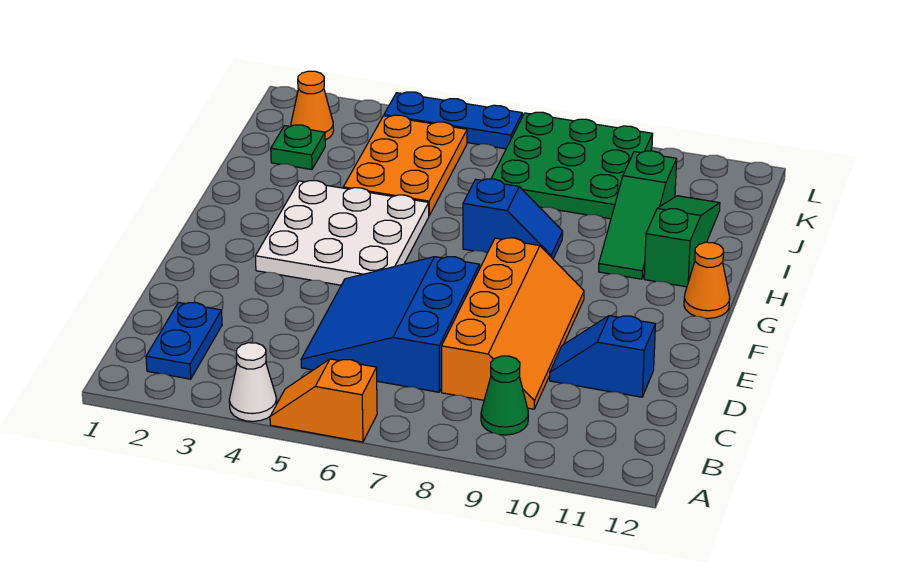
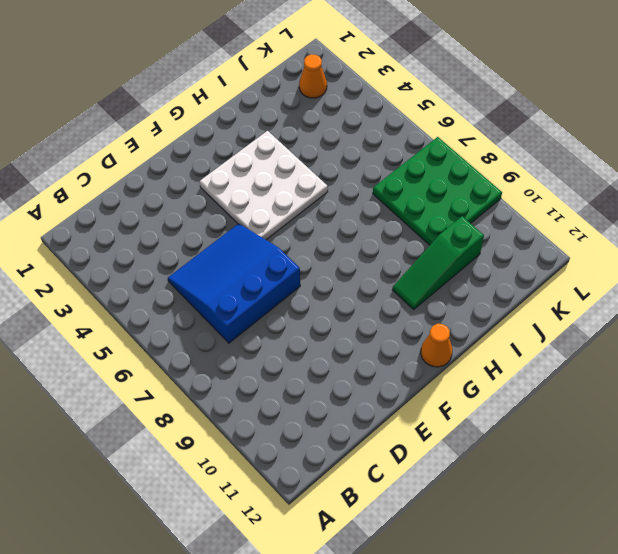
none -> white cone A4 level 1
none -> orange slope A5:A6 level 1 top 6
none -> blue plate B2:C2 level 1

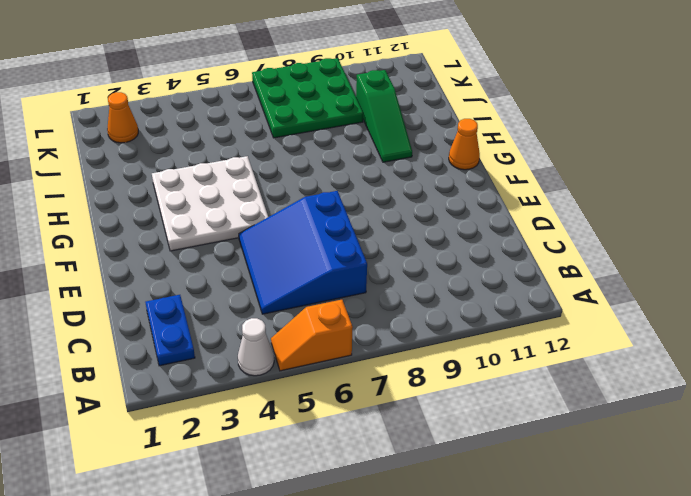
none -> green cone B9 level 1
none -> orange slope C8:F9 level 1 top 8
none -> blue slope D10:D11 level 1 top 11

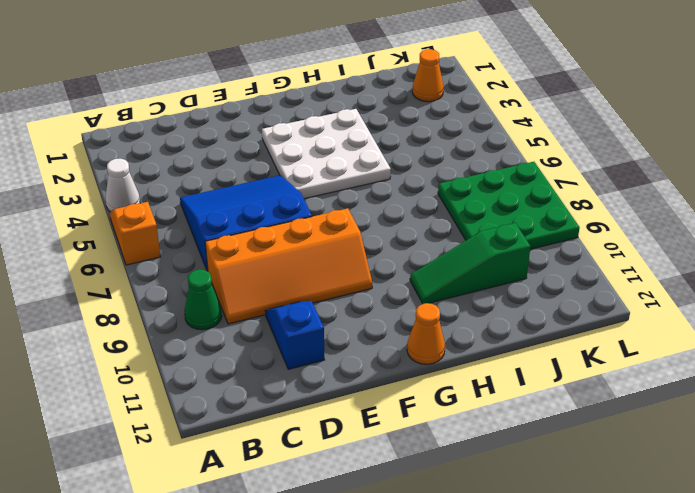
none -> blue plate B2:C2 level 1
none -> blue slope H7:H8 level 1 top 7
none -> green slope H11:J11 level 1 top H

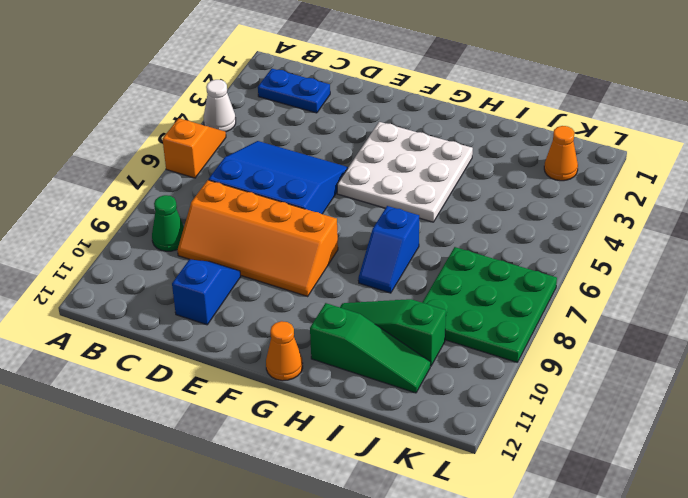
none -> orange plate I4:K5 level 1
none -> green plate J2 level 1
none -> blue plate L4:L6 level 1

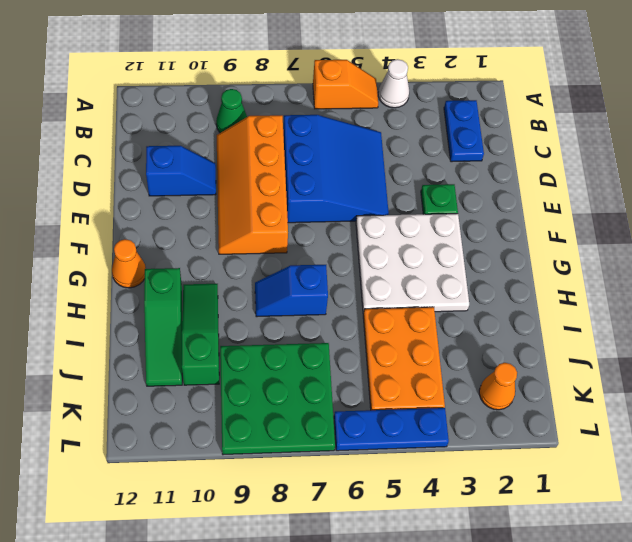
green plate E3 level 1 -> green plate J2 level 1

